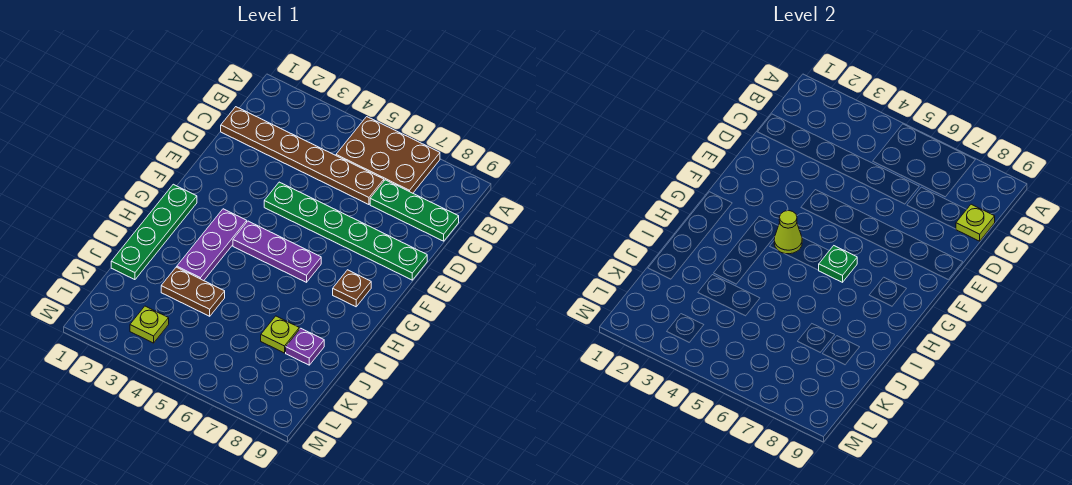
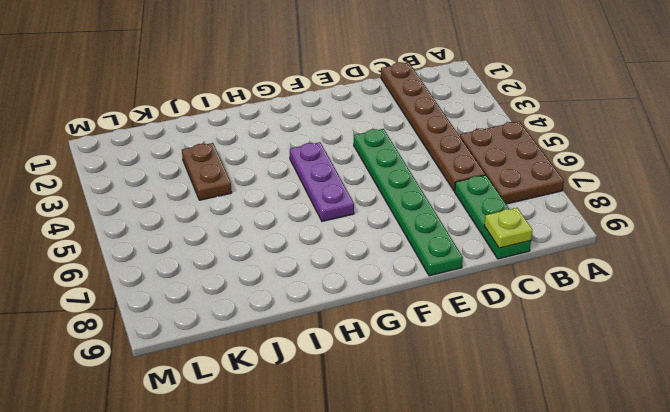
none -> green plate G1:J1 level 1
none -> purple plate G3:I3 level 1
none -> brown plate G8 level 1

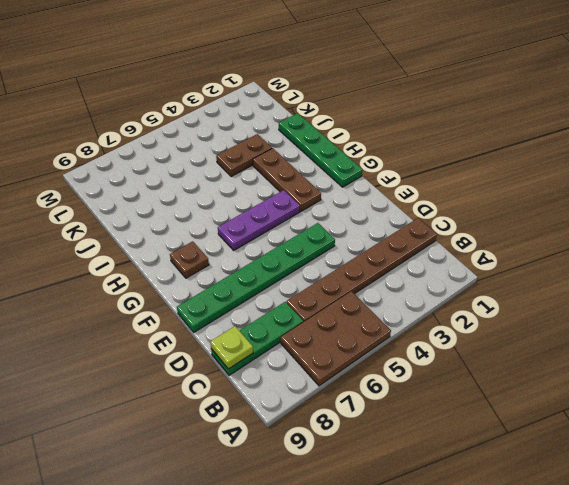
brown plate G3:I3 level 1 -> purple plate G3:I3 level 1
none -> lime plate J7 level 1
none -> purple plate J8 level 1
none -> lime plate L3 level 1

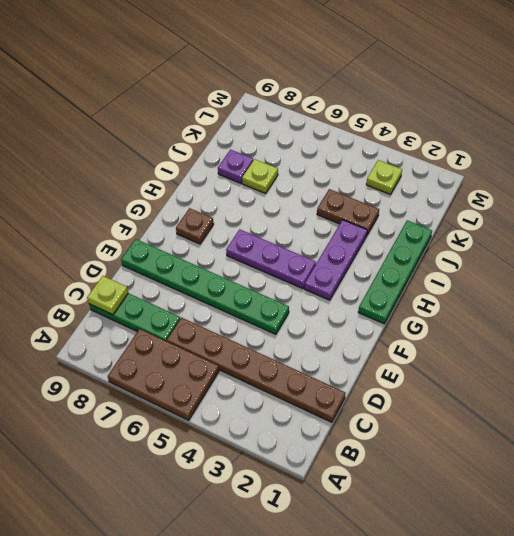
none -> lime cone G4 level 2
none -> green plate G6 level 2

